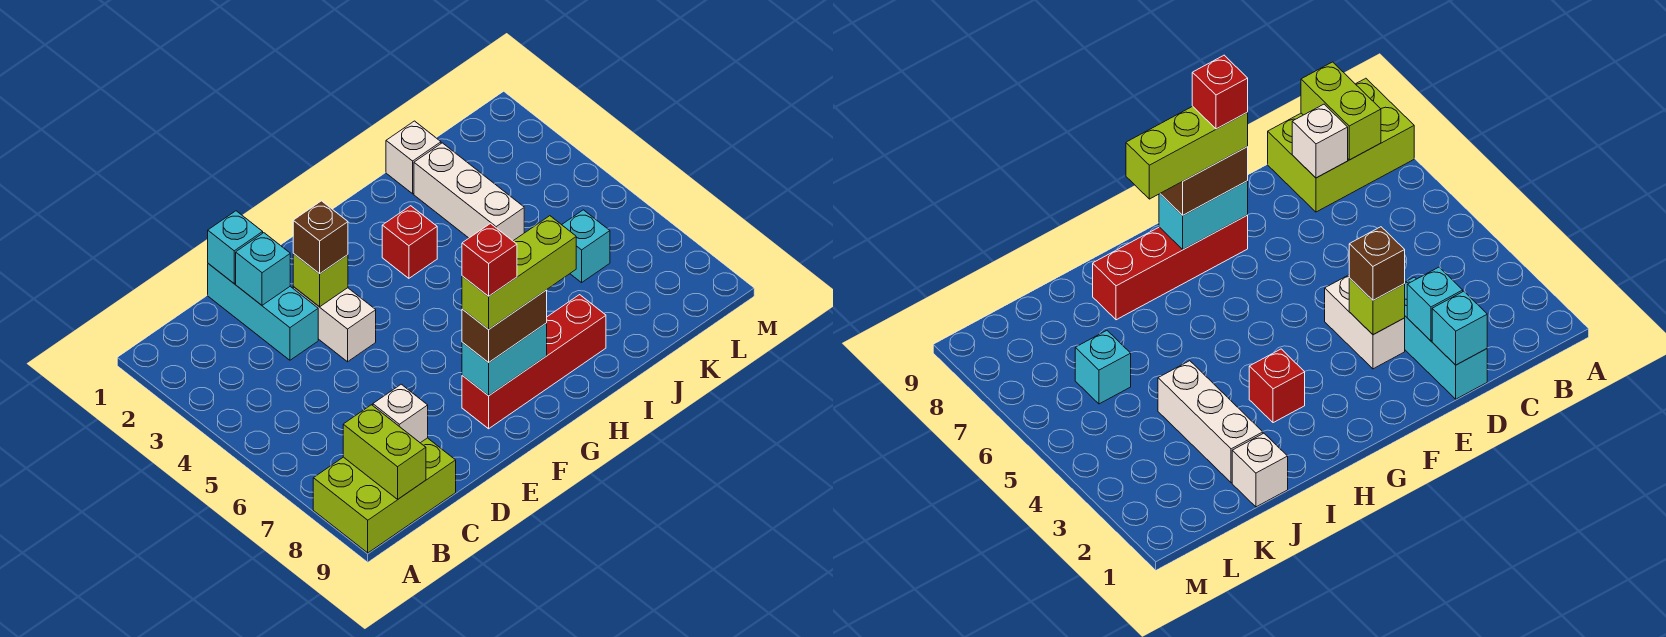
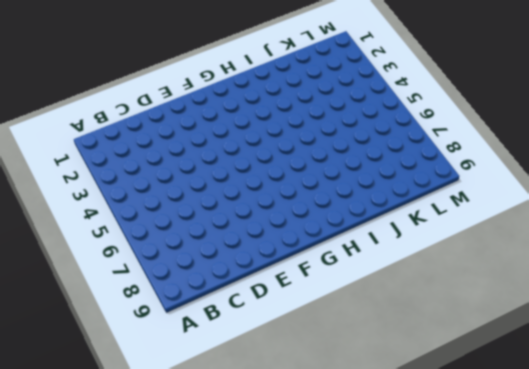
none -> lime brick A8:C9 level 1
none -> cyan brick D1:D3 level 1
none -> white brick E3:E4 level 1

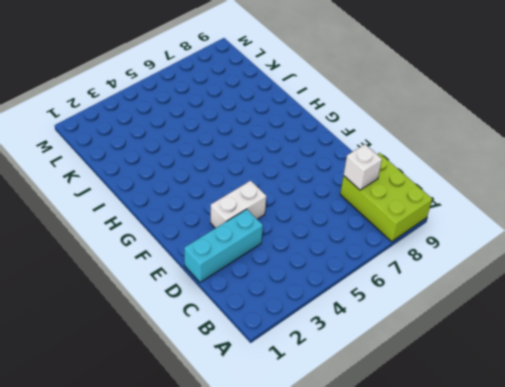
none -> red brick F8:I8 level 1
none -> red brick H3 level 1
none -> white brick J1 level 1

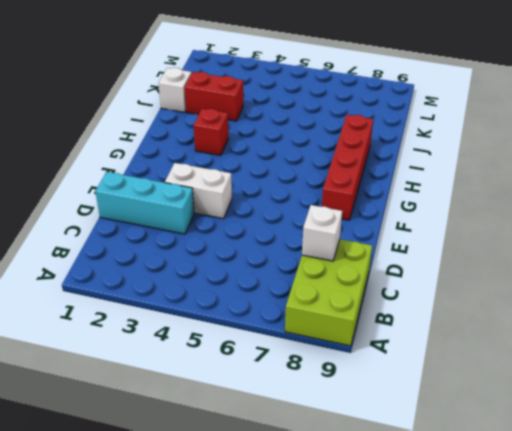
red brick J2:J3 level 1 -> white brick J2:J4 level 1
none -> cyan brick K6 level 1
none -> lime brick B8:B9 level 2
none -> cyan brick D1 level 2

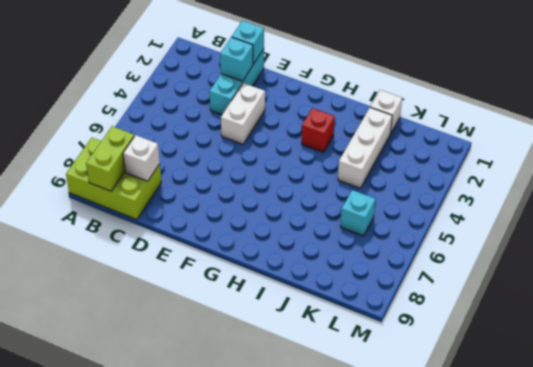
none -> red brick F8:I8 level 1
none -> lime brick E3 level 2
none -> cyan brick F8:G8 level 2

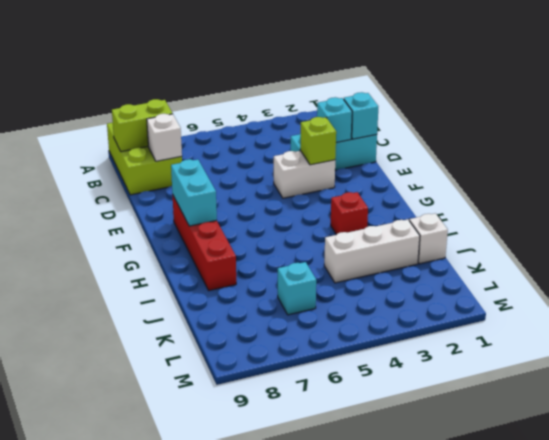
none -> brown brick E3 level 3
none -> brown brick F8:G8 level 3
none -> lime brick F8:H8 level 4

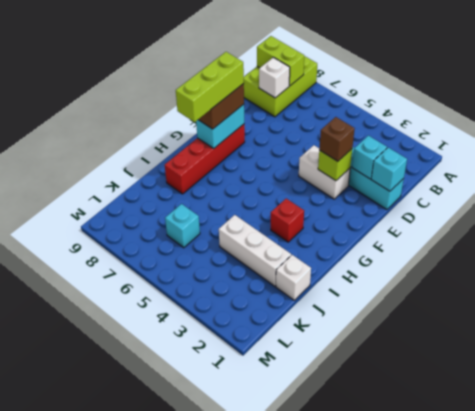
none -> red brick F8 level 5

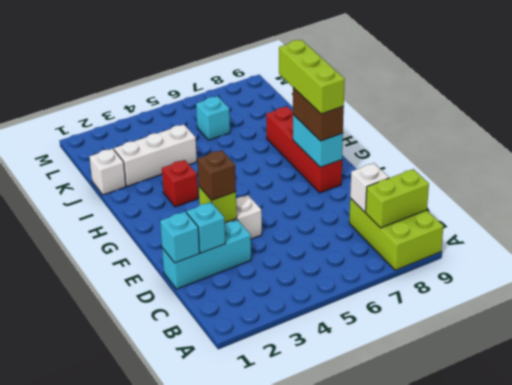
none -> red brick F8 level 5

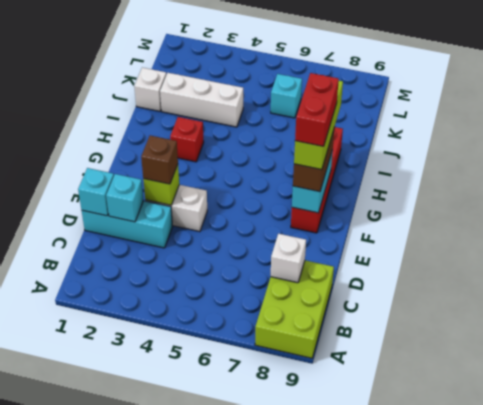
red brick F8:G8 level 5 -> red brick F8 level 5
none -> lime brick B8:B9 level 2

